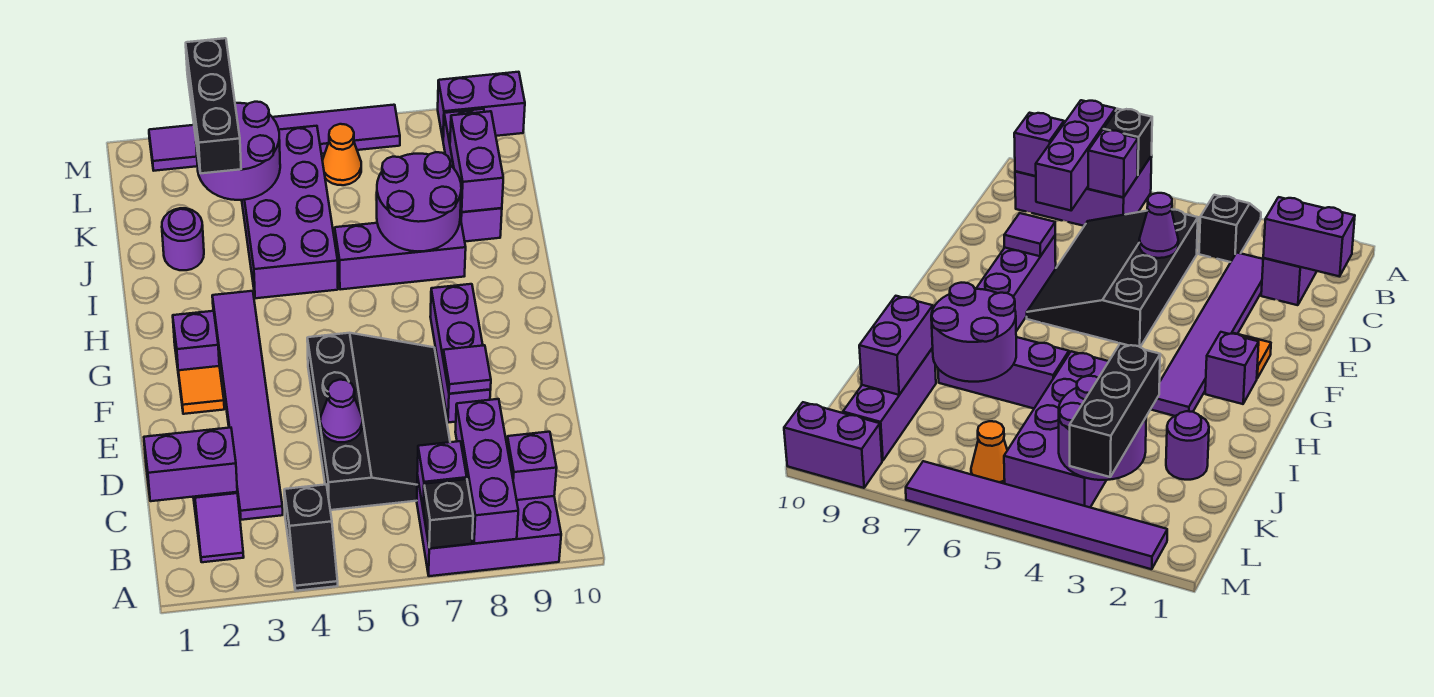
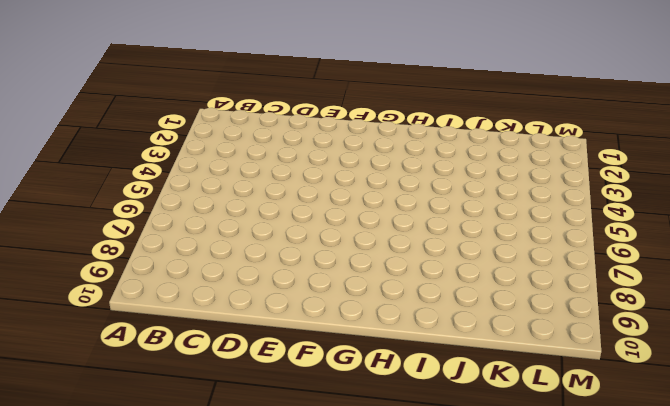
none -> black slope A4:B4 level 1 top B
none -> purple brick A7:B9 level 1
none -> purple slope B2:C2 level 1 top C

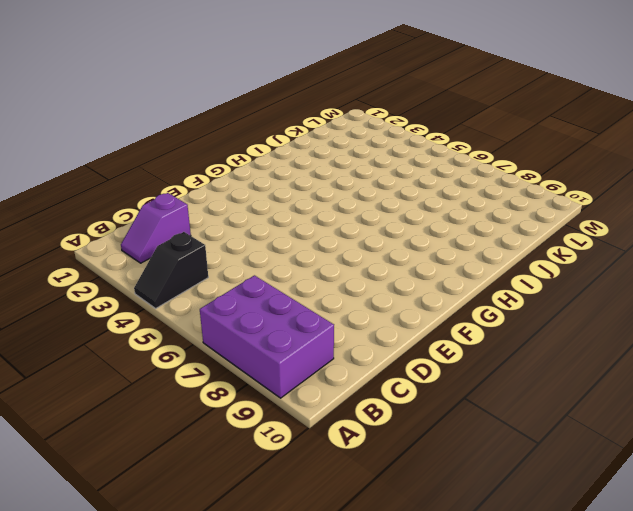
none -> purple tile C3:H3 level 1
none -> black slope C5:F7 level 1 top 5
none -> purple brick E8:G8 level 1

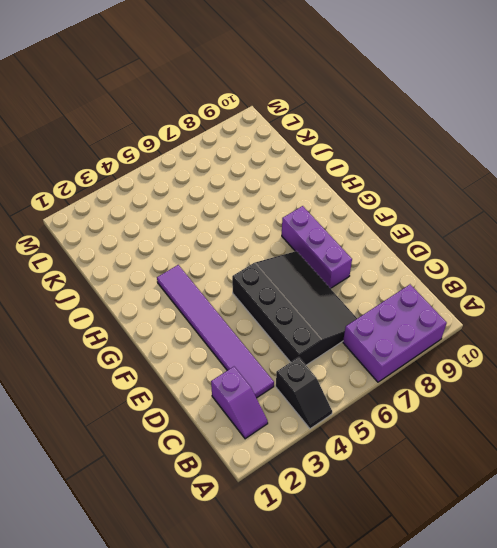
none -> orange tile F2 level 1
none -> purple brick G2 level 1
none -> purple brick I4:L5 level 1

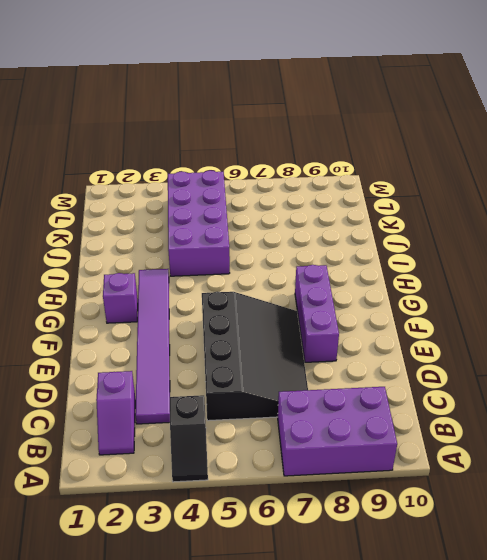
none -> orange tile F2 level 1
none -> purple brick I6:I8 level 1
none -> purple round brick J2 level 1

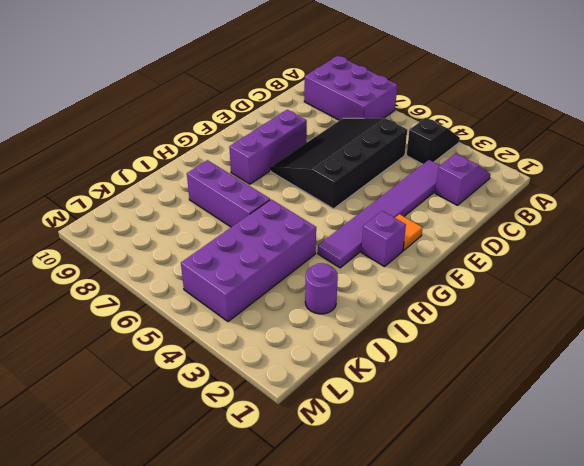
none -> purple brick J9:L9 level 1
none -> orange cone L6 level 1
none -> purple tile M2:M7 level 1

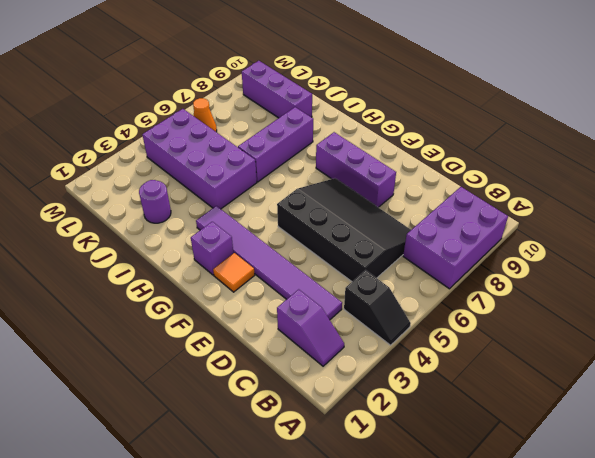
none -> purple tile M2:M7 level 1
none -> purple brick M9:M10 level 1
none -> black brick A7 level 2

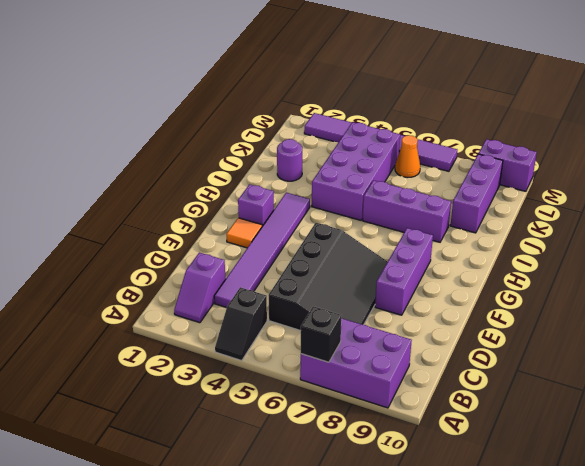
none -> purple brick A8:C8 level 2
none -> purple brick B7 level 2
none -> purple brick B9 level 2

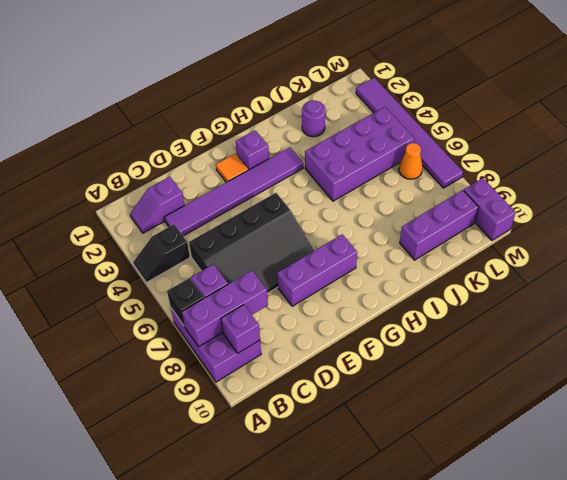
none -> purple brick I6:I8 level 1
none -> purple brick C1:C2 level 2
none -> purple cone D5 level 2

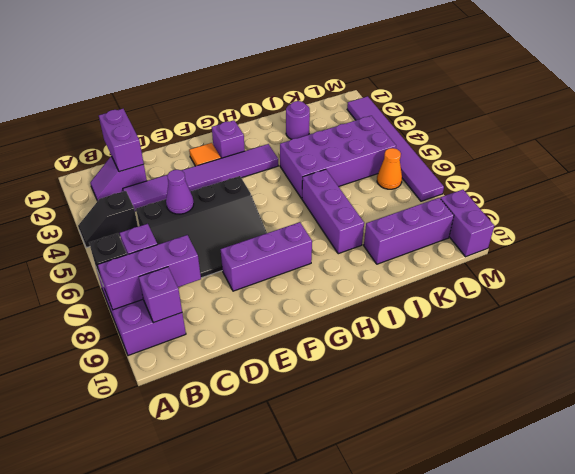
none -> purple tile E8 level 2
none -> purple round brick I7:J8 level 2
none -> purple brick J9:K9 level 2

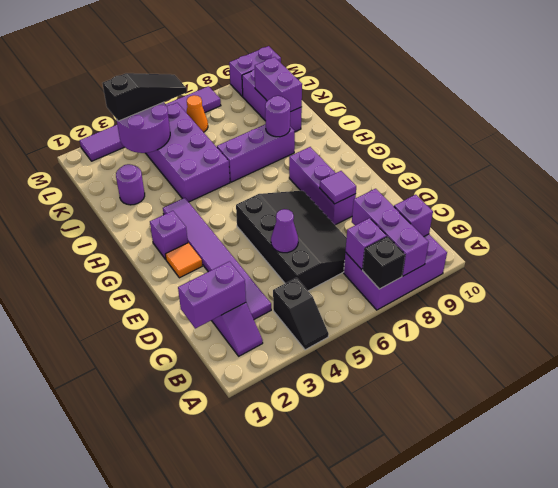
purple round brick I8 level 2 -> purple round brick I7:J8 level 2
black slope L3:L5 level 3 top 3 -> black brick K3:M3 level 3

